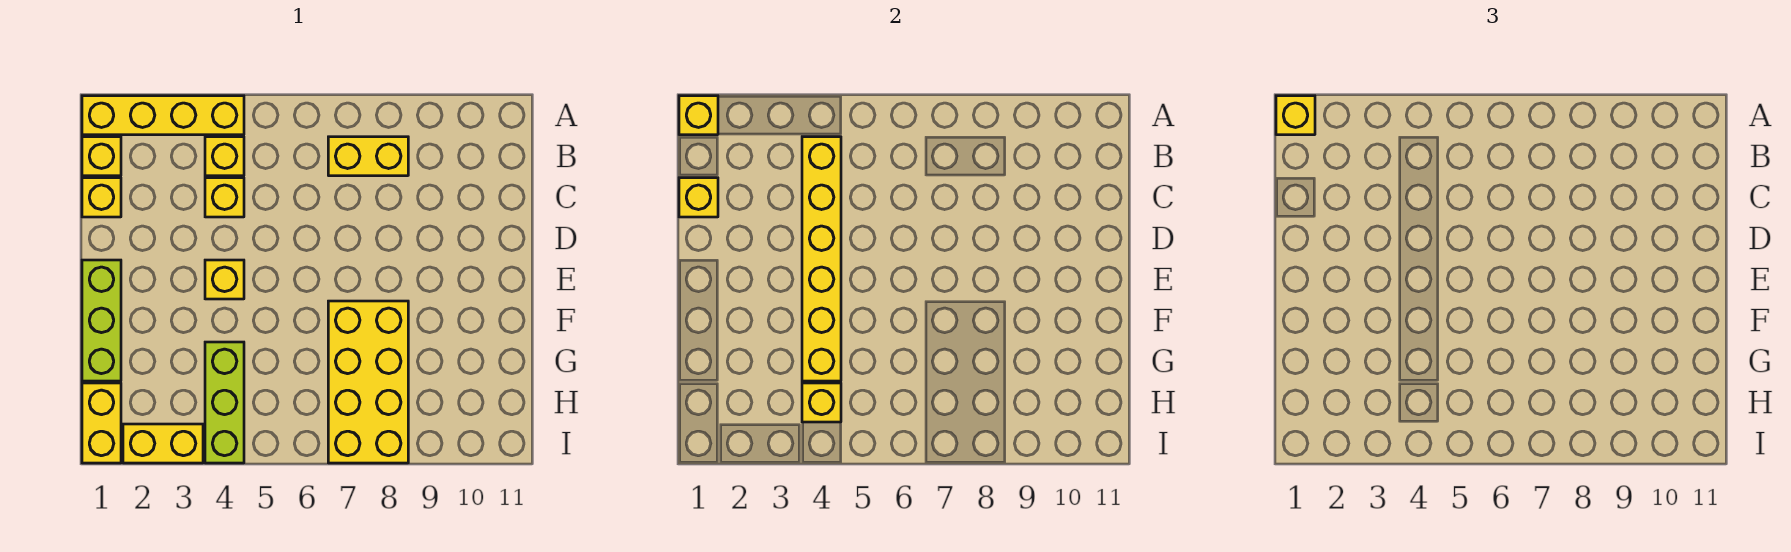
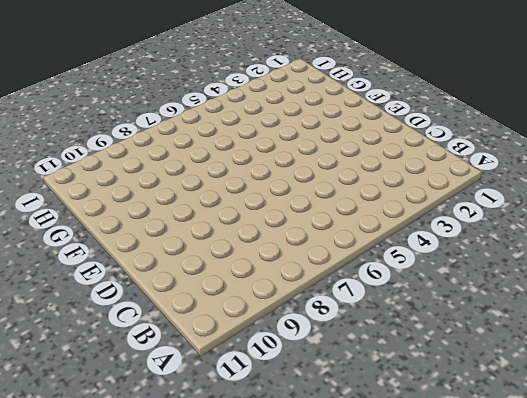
none -> yellow brick A1:A4 level 1
none -> yellow brick B1 level 1
none -> yellow brick B4 level 1

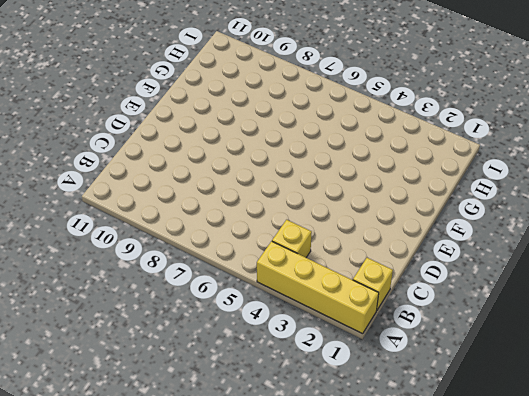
none -> yellow brick B7:B8 level 1
none -> yellow brick C1 level 1
none -> yellow brick C4 level 1

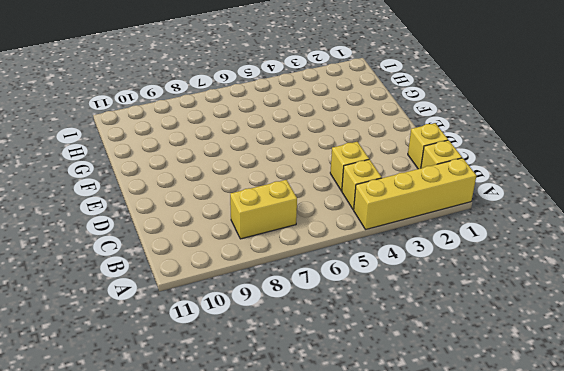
none -> lime brick E1:G1 level 1
none -> yellow brick E4 level 1
none -> yellow brick F7:I8 level 1

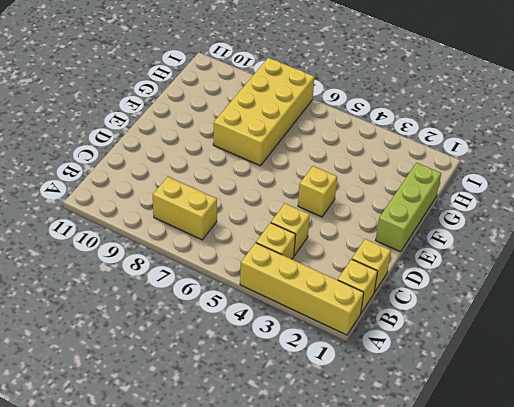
none -> lime brick G4:I4 level 1
none -> yellow brick H1:I1 level 1
none -> yellow brick I2:I3 level 1

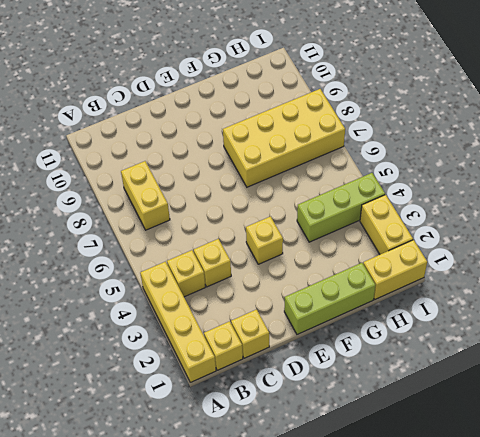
none -> yellow brick A1 level 2
none -> yellow brick B4:G4 level 2
none -> yellow brick C1 level 2

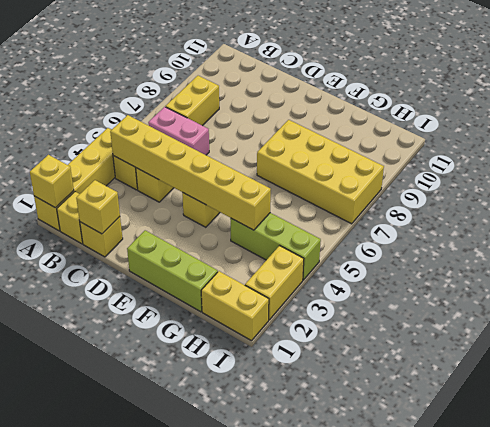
pink brick B6:C6 level 1 -> none
none -> yellow brick H4 level 2
none -> yellow brick A1 level 3

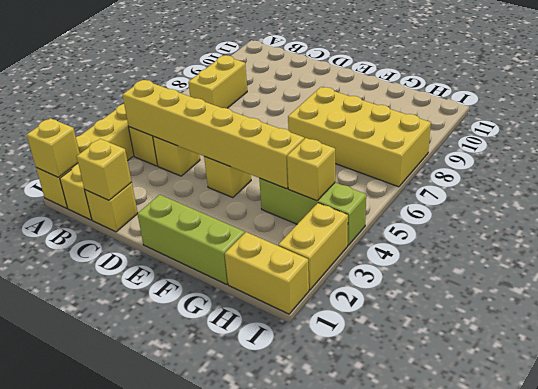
none -> yellow brick A1 level 3

